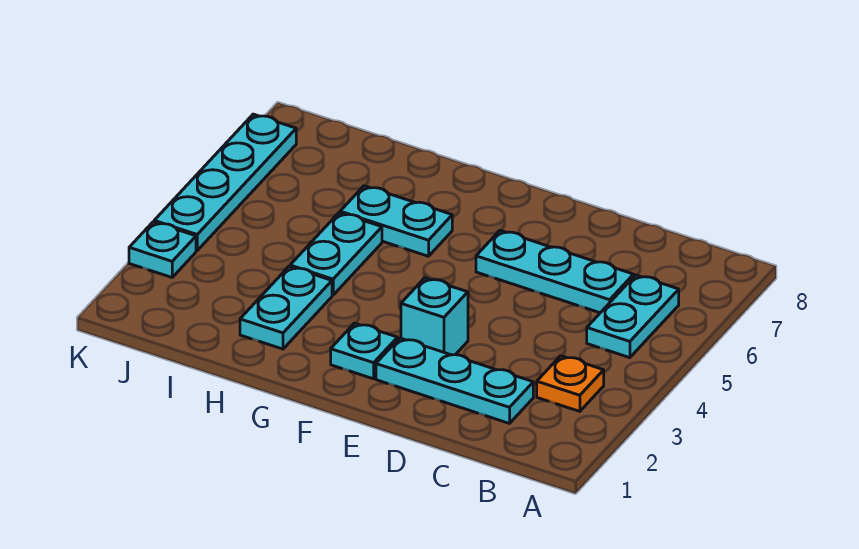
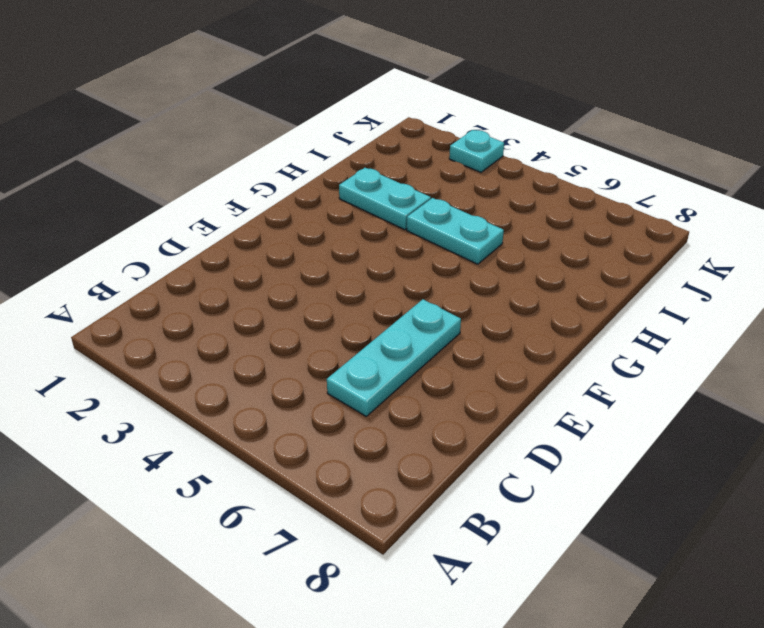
none -> orange plate B3 level 1
none -> cyan plate B5:B6 level 1

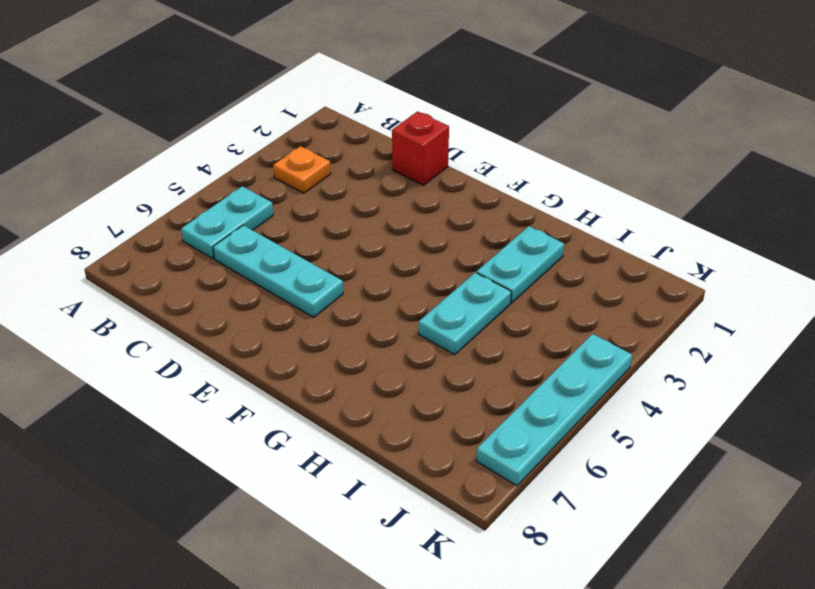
red brick D1 level 1 -> none
none -> cyan plate C2:E2 level 1
none -> cyan brick E3 level 1

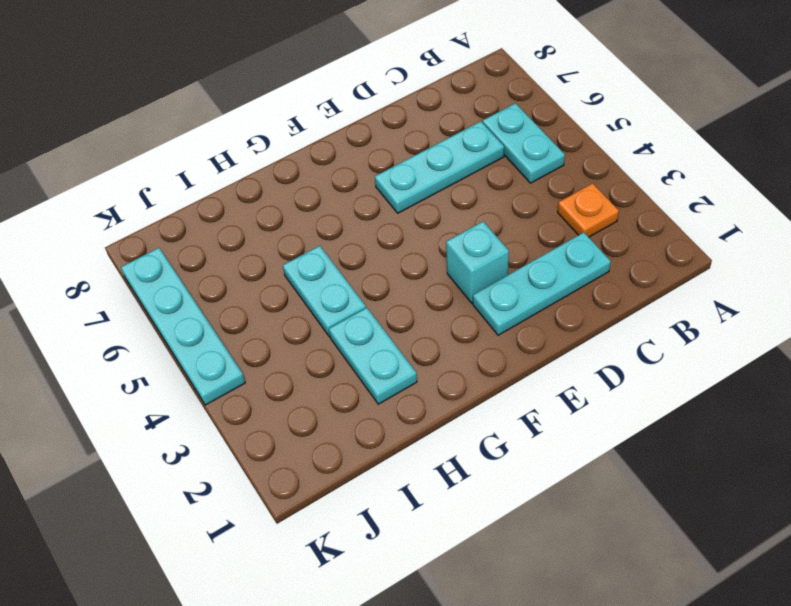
none -> cyan plate F2 level 1
none -> cyan plate G6:H6 level 1

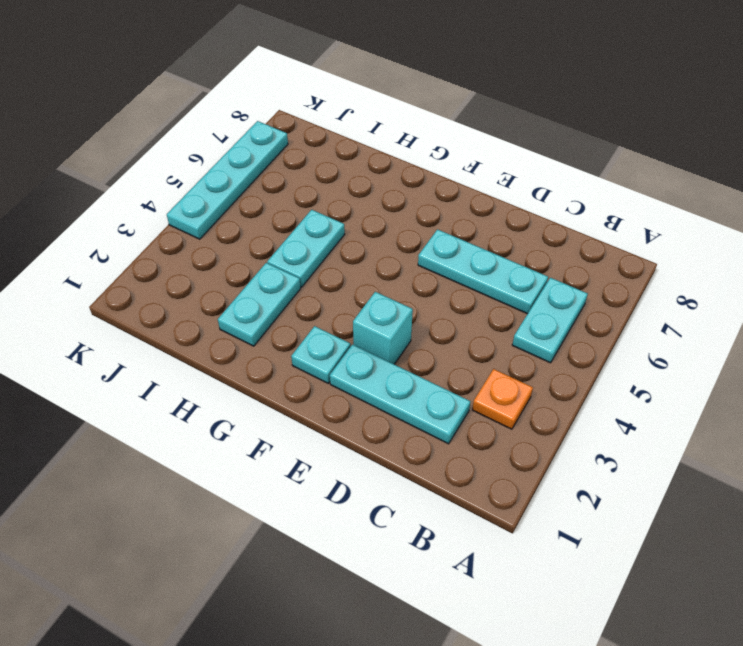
none -> cyan plate G6:H6 level 1
none -> cyan plate K3 level 1

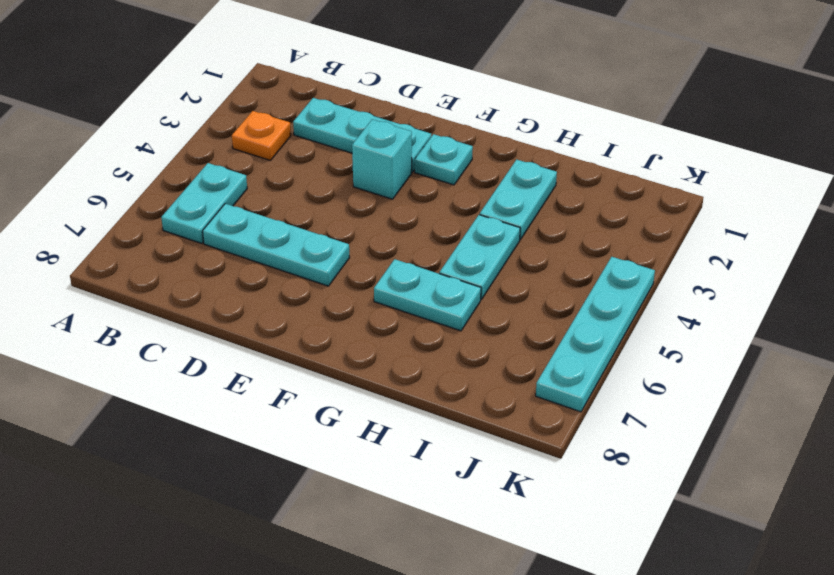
none -> cyan plate K3 level 1

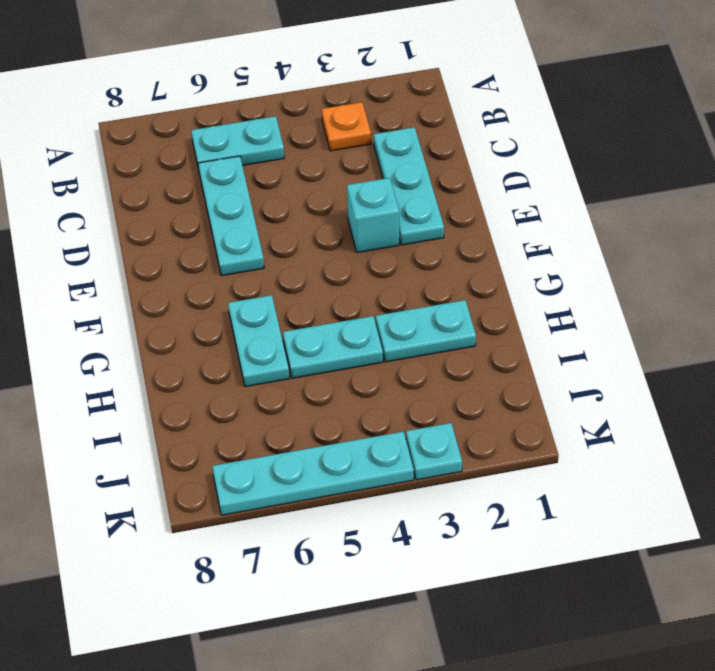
none -> cyan plate F2 level 1

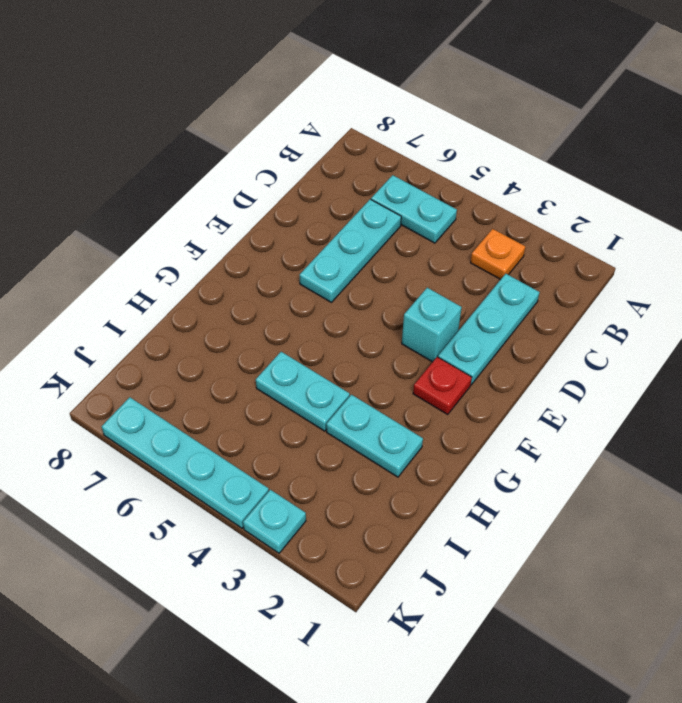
red plate F2 level 1 -> cyan plate F2 level 1
none -> cyan plate G6:H6 level 1

